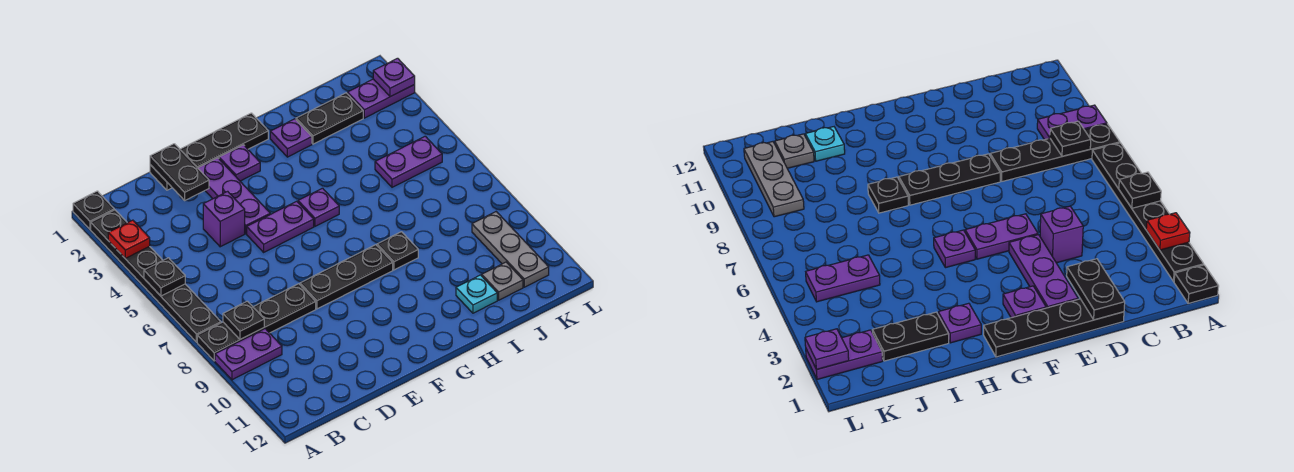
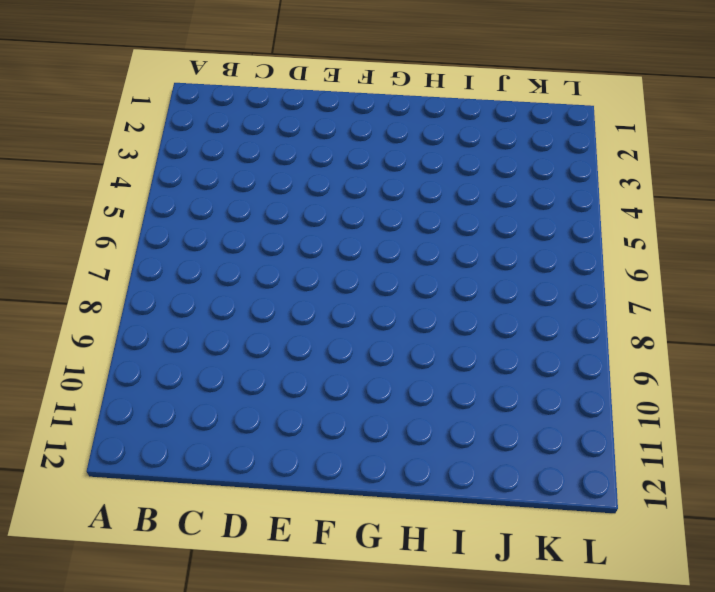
none -> black plate A1 level 1
none -> black plate A2:A7 level 1
none -> black plate A8:D8 level 1

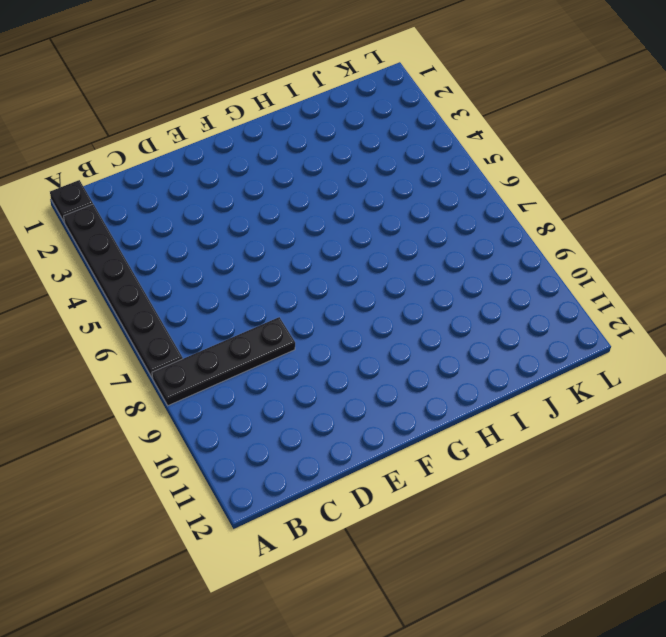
none -> purple plate A9:B9 level 1
none -> black plate D1:G1 level 1
none -> purple brick D4 level 1

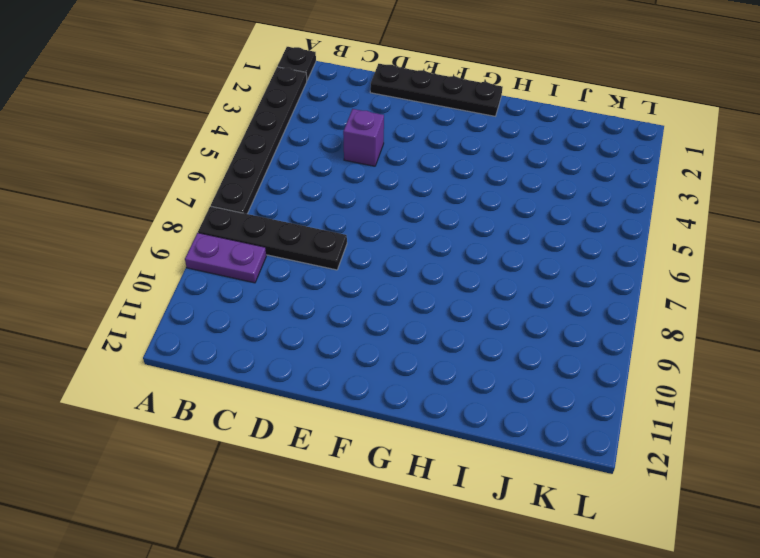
none -> purple plate E2:E4 level 1
none -> purple plate E5:F5 level 1
none -> black plate E8:G8 level 1

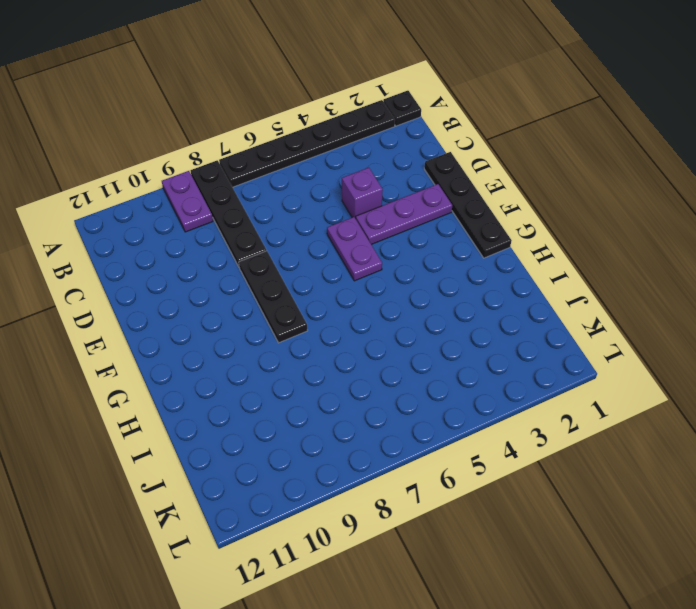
none -> purple plate F2 level 1
none -> purple plate G5 level 1
none -> purple plate H2 level 1

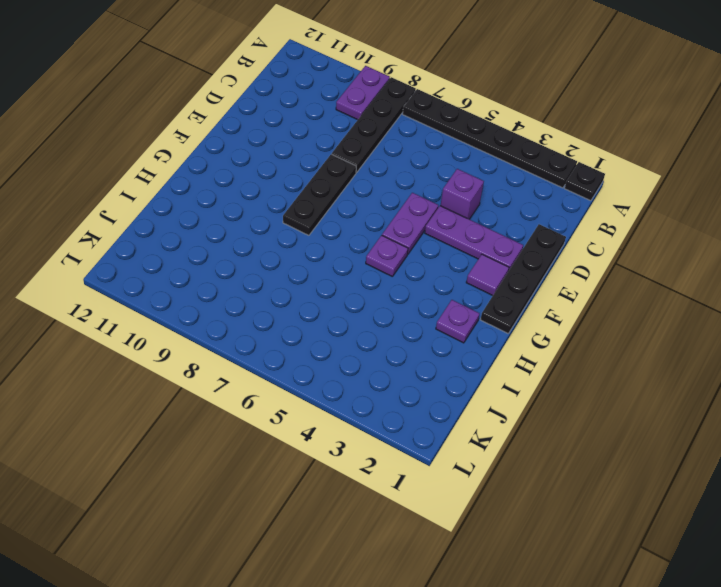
purple tile F2 level 1 -> purple plate F2 level 1
none -> black plate H8 level 1
none -> black plate I2:J2 level 1
none -> cyan plate I11 level 1

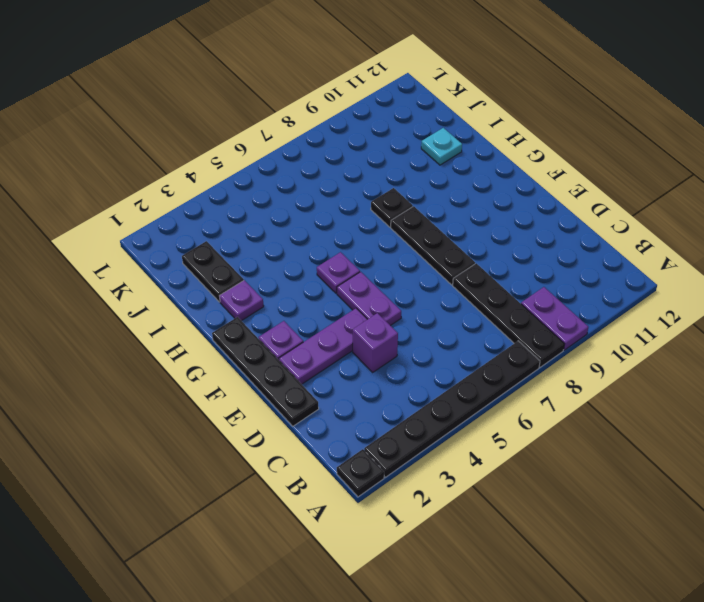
none -> purple plate J5:K5 level 1
none -> grey plate J11 level 1
none -> purple plate K2:L2 level 1

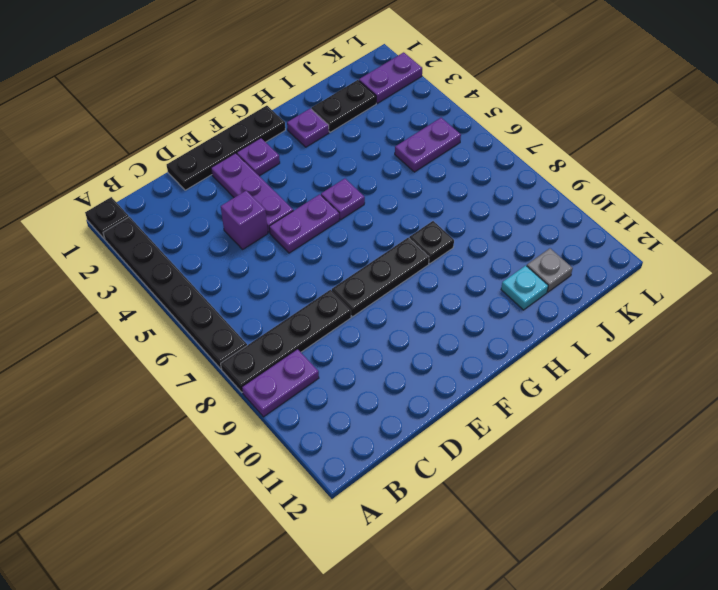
none -> grey plate K9:K11 level 1
none -> red plate A3 level 2
none -> black plate A5 level 2

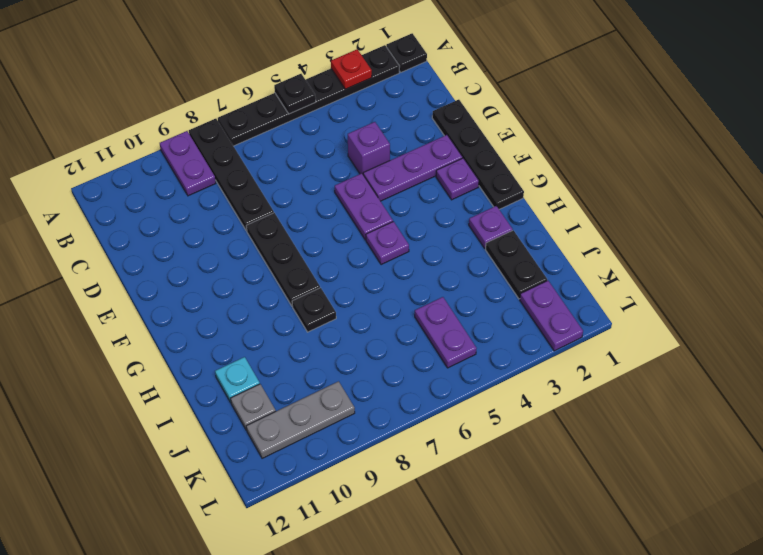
none -> black plate B8 level 2
none -> black plate D1:D2 level 2
none -> purple plate L2 level 2

